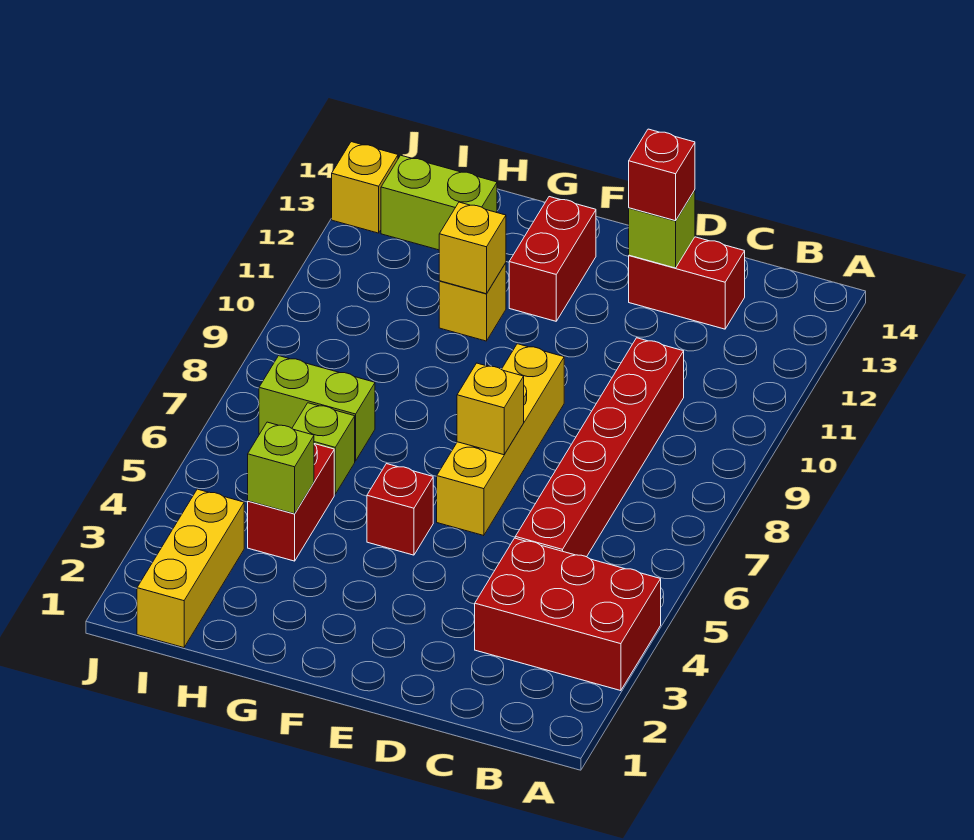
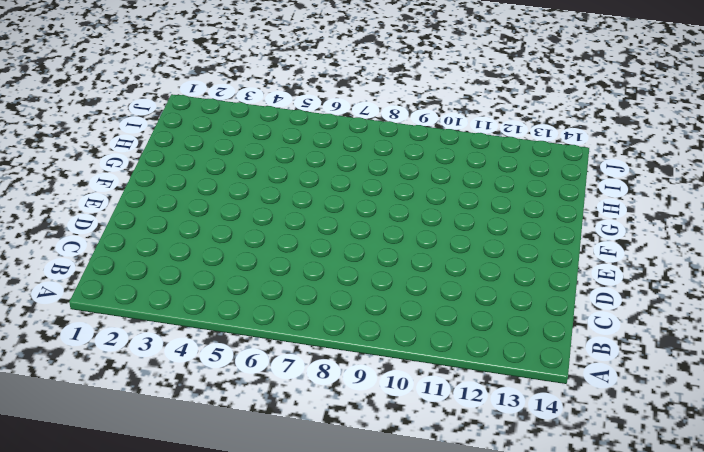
none -> red brick A3:C4 level 1
none -> red brick C5:C10 level 1
none -> red brick C13:D13 level 1

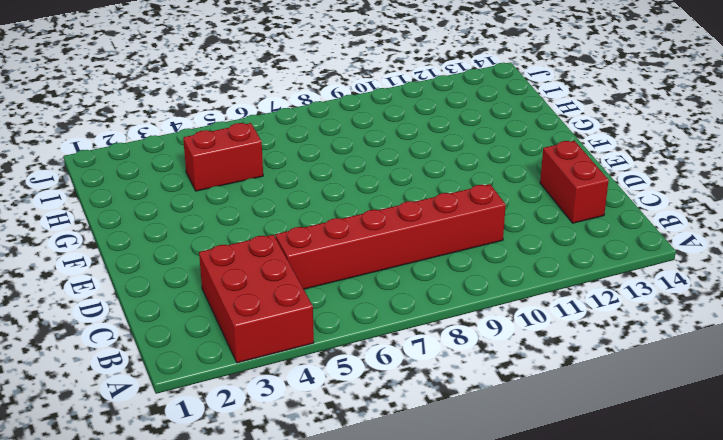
none -> yellow brick E6:E9 level 1
none -> red brick F5 level 1
none -> red brick F12:F13 level 1

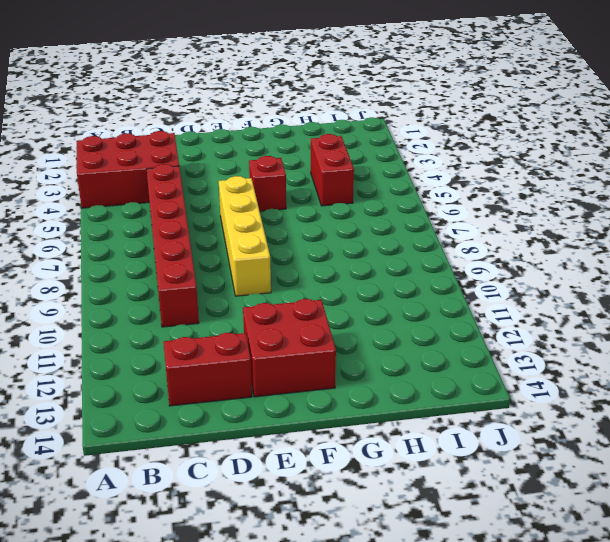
red brick E12:F13 level 1 -> red brick F12:F13 level 1
none -> yellow brick G11 level 1
none -> lime brick H6 level 1
none -> lime brick H7:I7 level 1

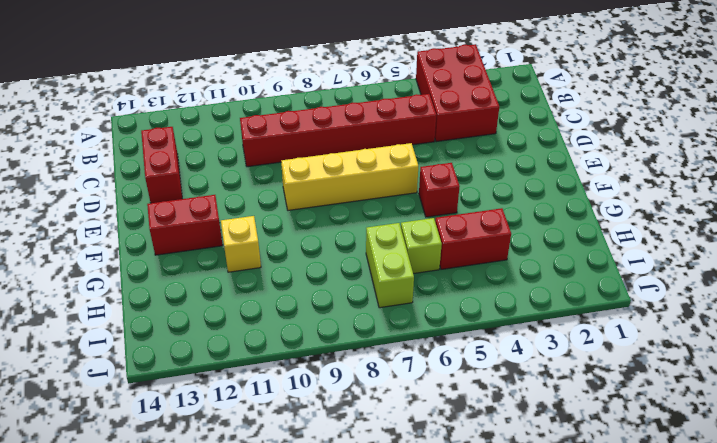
none -> lime brick H13:I13 level 1
none -> yellow brick I1:I3 level 1
none -> yellow brick J13 level 1

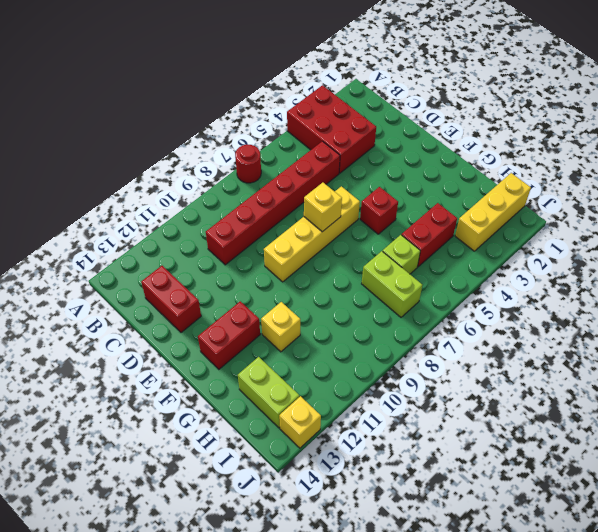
red round brick A7 level 1 -> none
none -> lime brick D13 level 2
none -> yellow brick G11 level 2
none -> lime brick H4 level 2

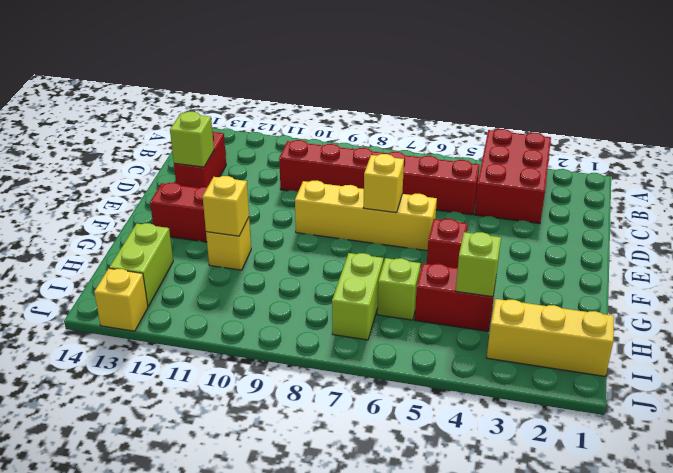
none -> red brick D13 level 3

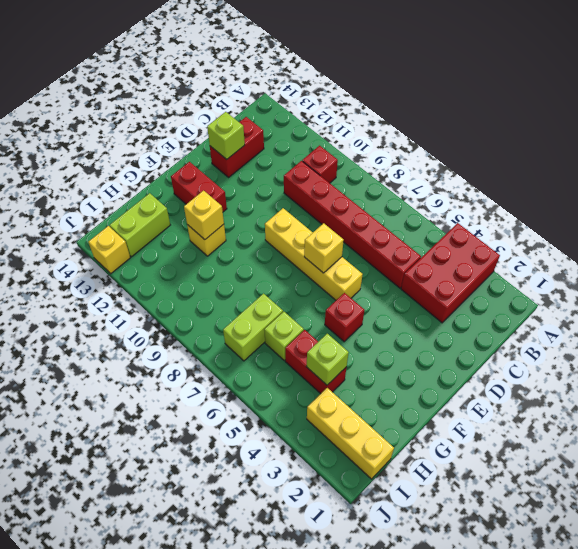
red brick B10 level 1 -> red brick D13 level 3

